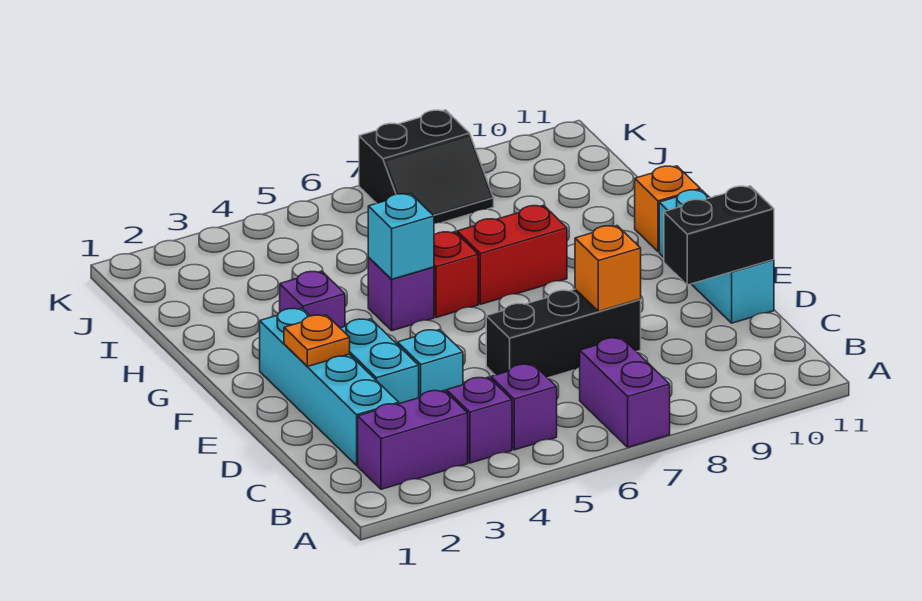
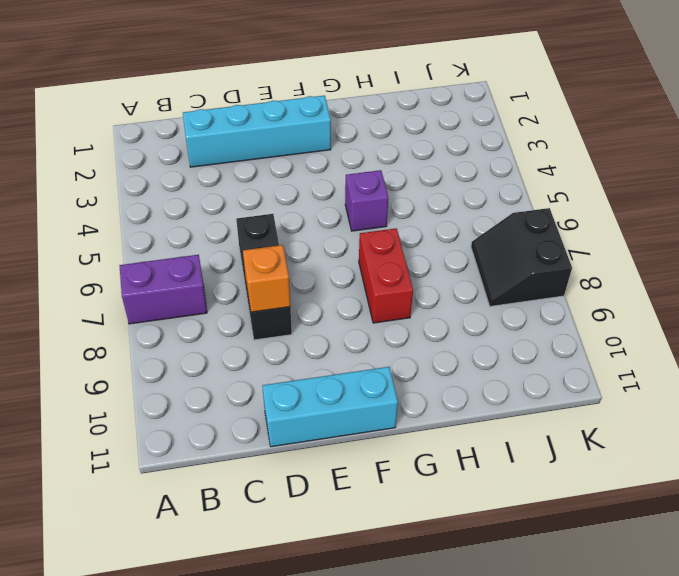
none -> purple brick B2:B3 level 1
none -> purple brick B4 level 1
none -> purple brick B5 level 1

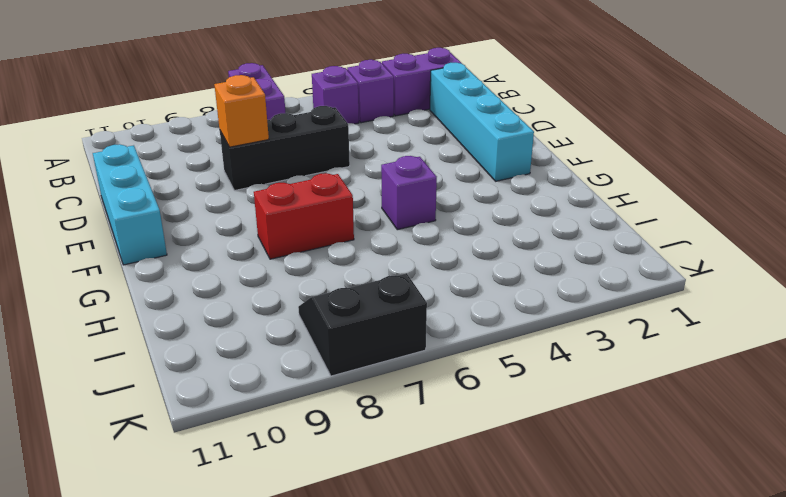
none -> cyan brick D3:E3 level 1
none -> cyan brick D4 level 1
none -> purple brick G3 level 1

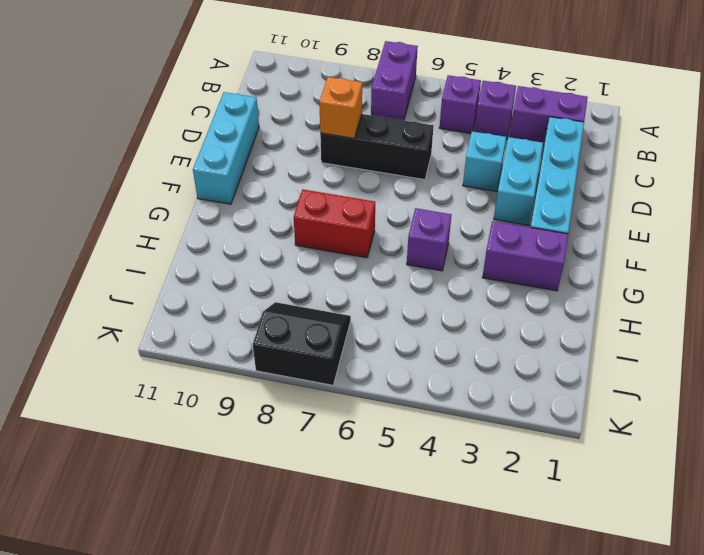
purple brick G2:G3 level 1 -> purple brick G3 level 1
none -> red brick G6 level 1
none -> orange brick G11 level 1
none -> black brick D10:D11 level 2

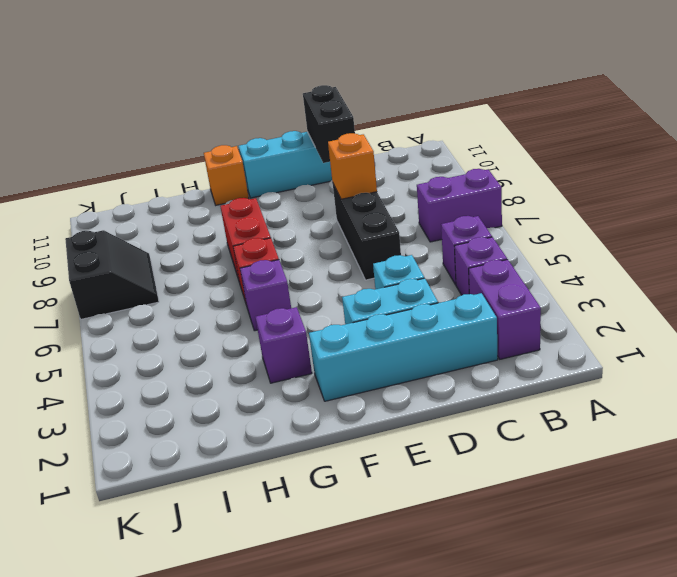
none -> orange plate E2 level 2
none -> cyan brick G5 level 2

